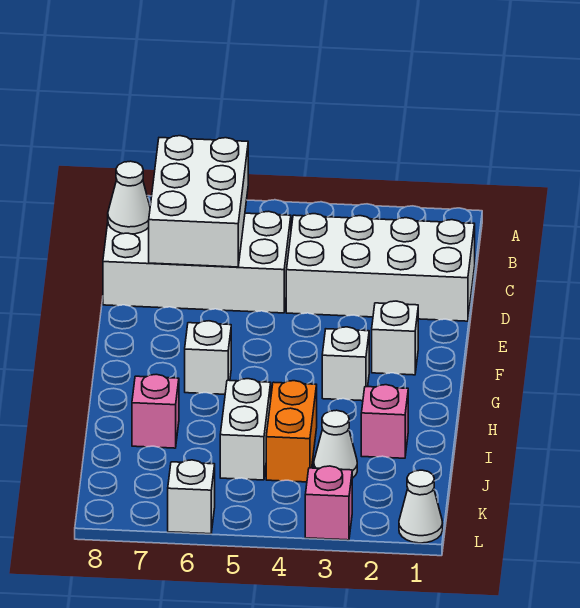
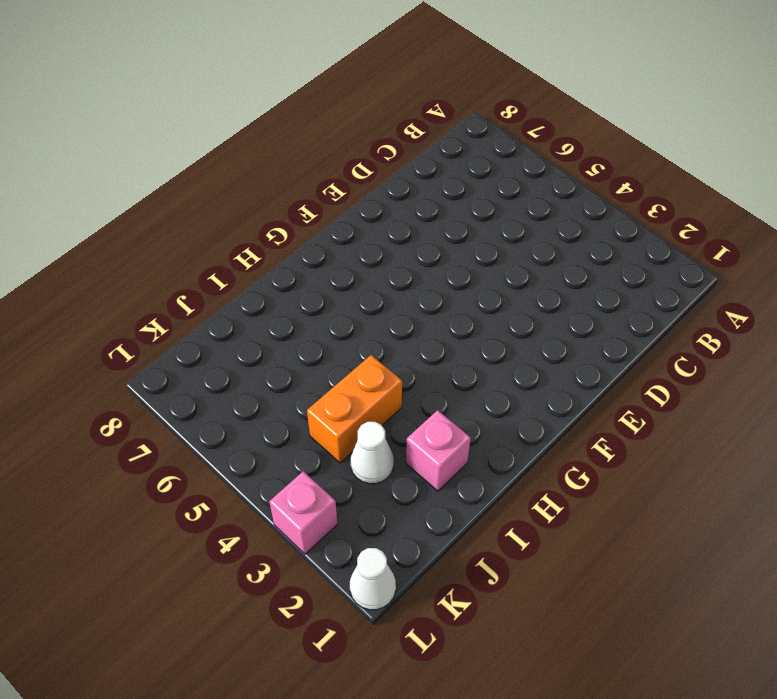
none -> white brick C1:D4 level 1
none -> white brick C5:D8 level 1
none -> white brick F2 level 1

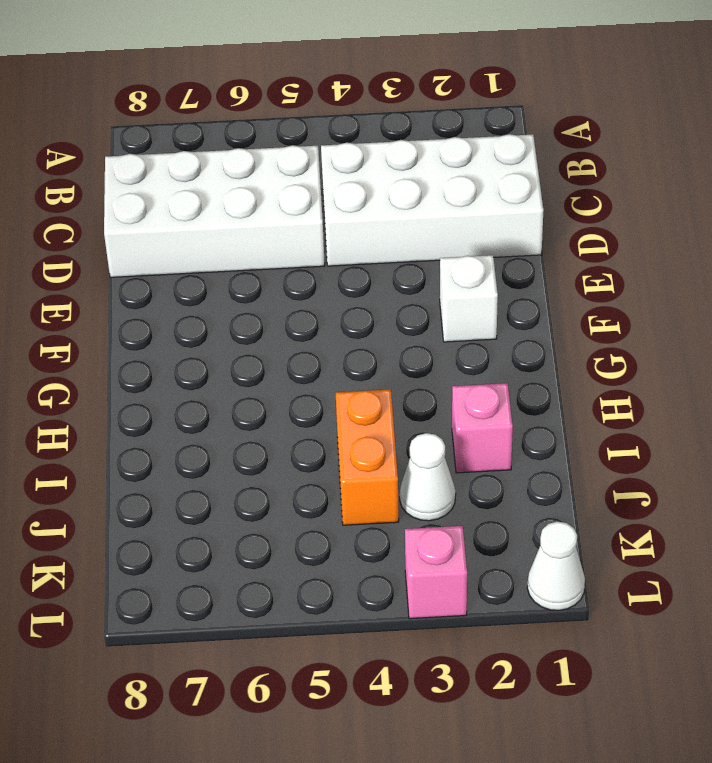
none -> white brick G3 level 1
none -> white brick G6 level 1
none -> white brick I5:J5 level 1

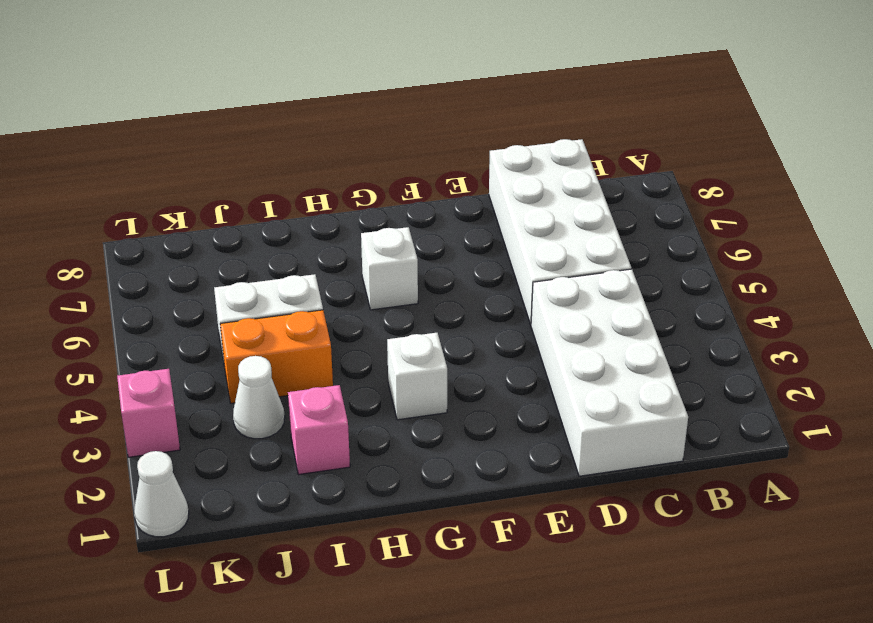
none -> white brick F2 level 1
none -> pink brick I7 level 1
none -> white brick L6 level 1

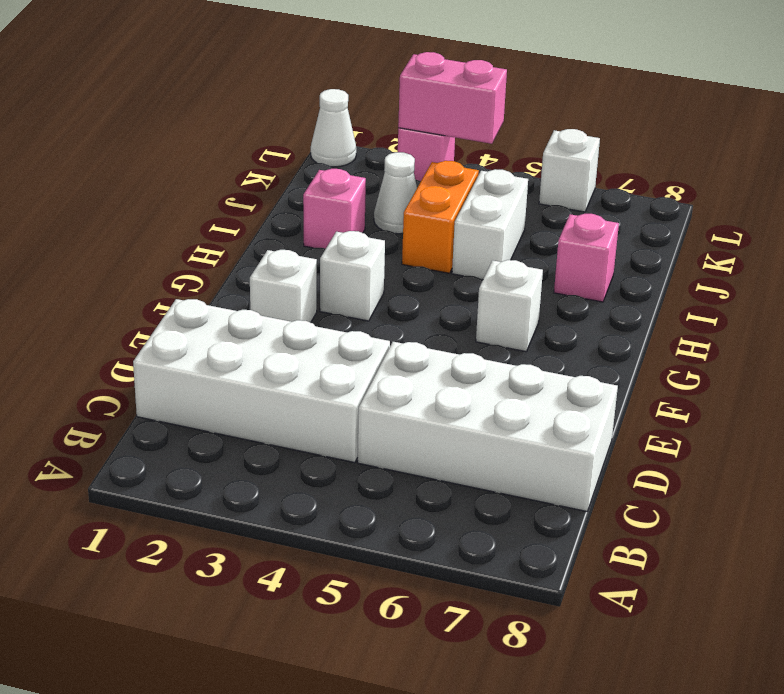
pink brick L3:L4 level 2 -> none
none -> white brick B6:D7 level 2
none -> white cone C8 level 2

